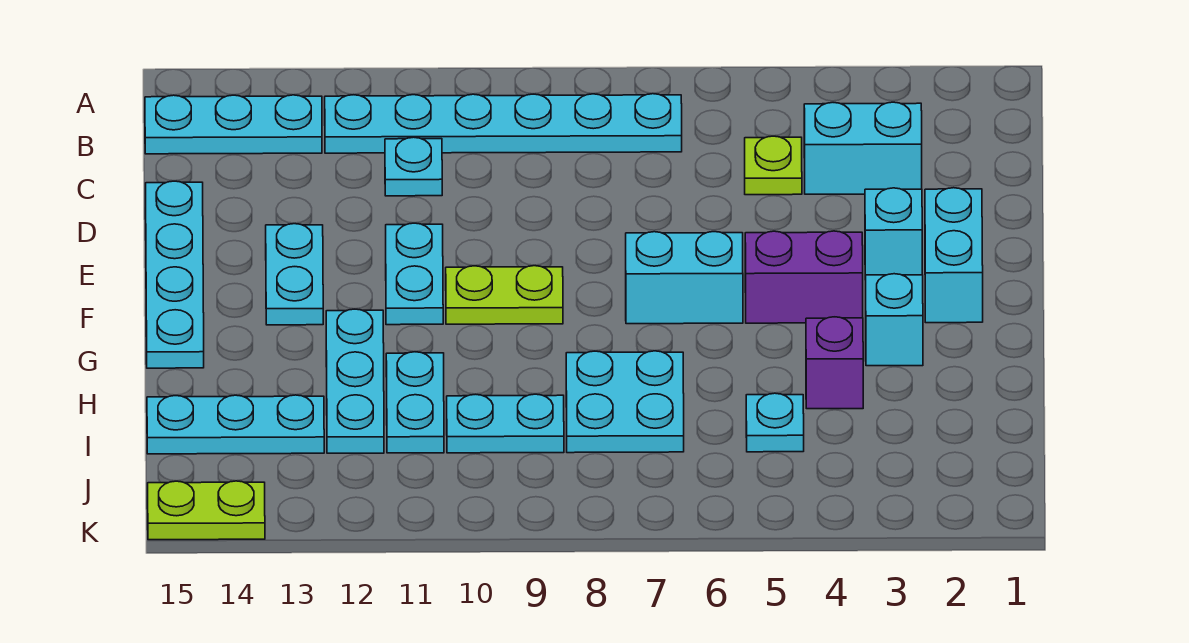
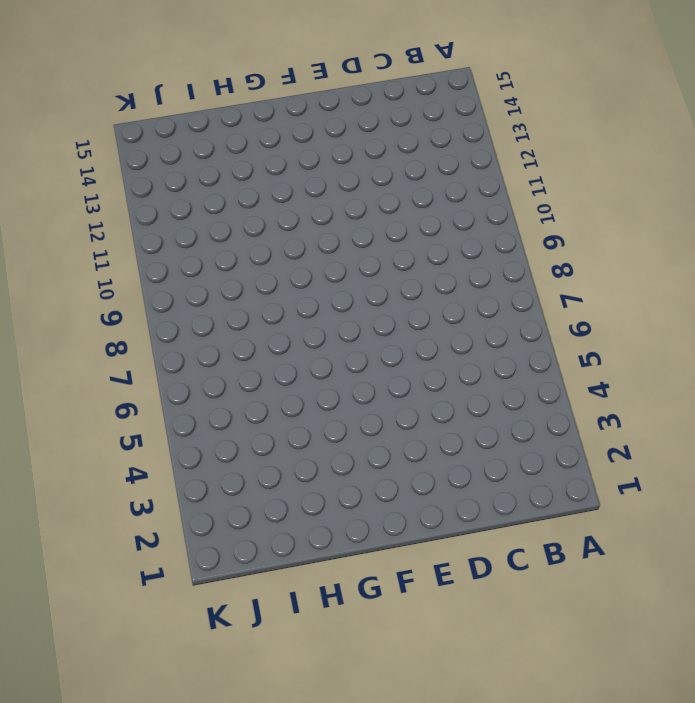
none -> cyan plate B7:B12 level 1
none -> cyan plate B13:B15 level 1
none -> cyan brick C3:C4 level 1

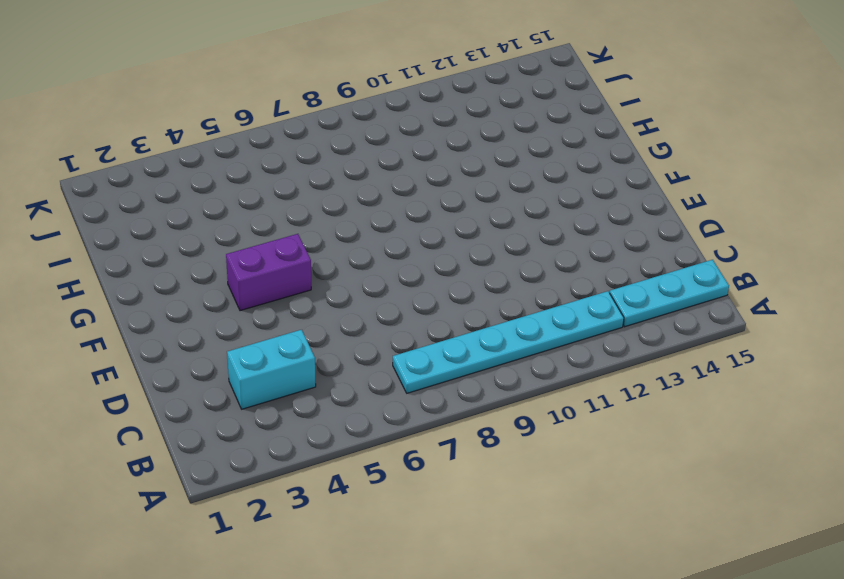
none -> lime plate C5 level 1
none -> cyan plate C11 level 1
none -> cyan plate D15:G15 level 1

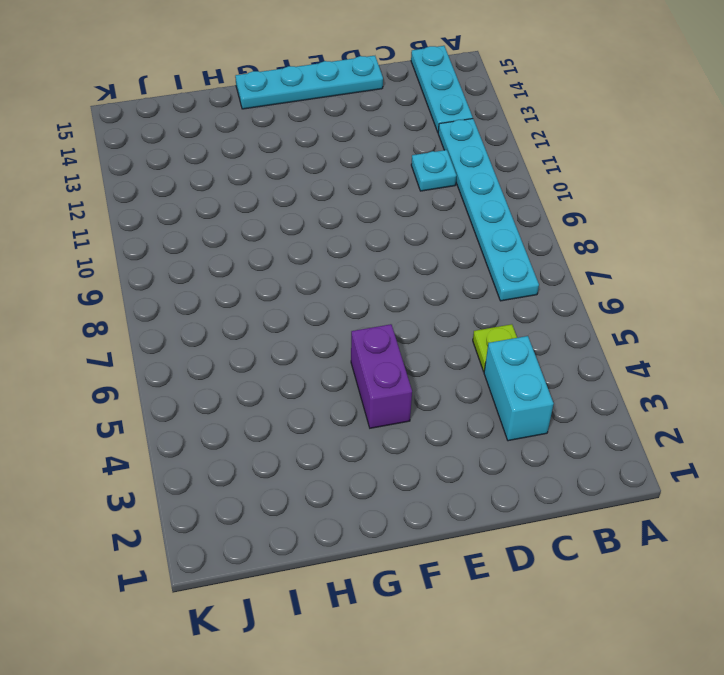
none -> cyan brick E2:F2 level 1
none -> cyan brick E3 level 1
none -> cyan plate E11:F11 level 1

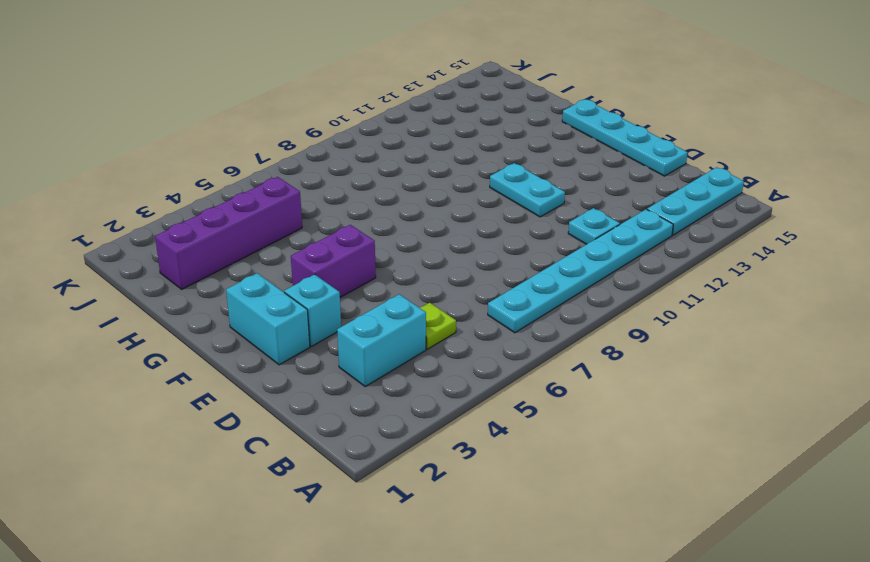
purple brick I2:I5 level 1 -> cyan plate I5 level 1
none -> cyan plate E13:F13 level 1
none -> cyan brick F6:F7 level 1
none -> lime plate F9:F10 level 1

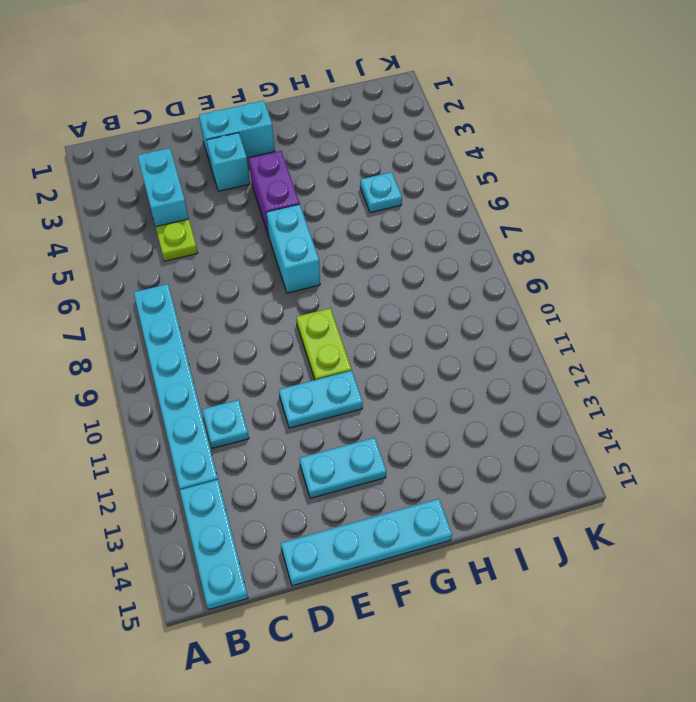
none -> cyan brick G3 level 1
none -> cyan plate G12:I12 level 1
none -> purple brick H4 level 1

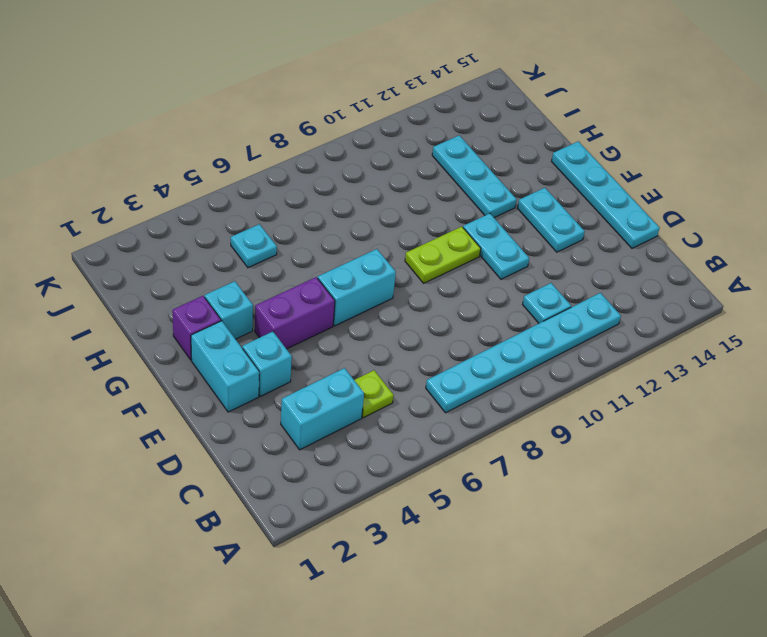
purple brick G2 level 1 -> purple brick H4 level 1
none -> cyan plate B13:B15 level 1
none -> cyan plate H7:I8 level 1
none -> cyan plate H11:I11 level 1

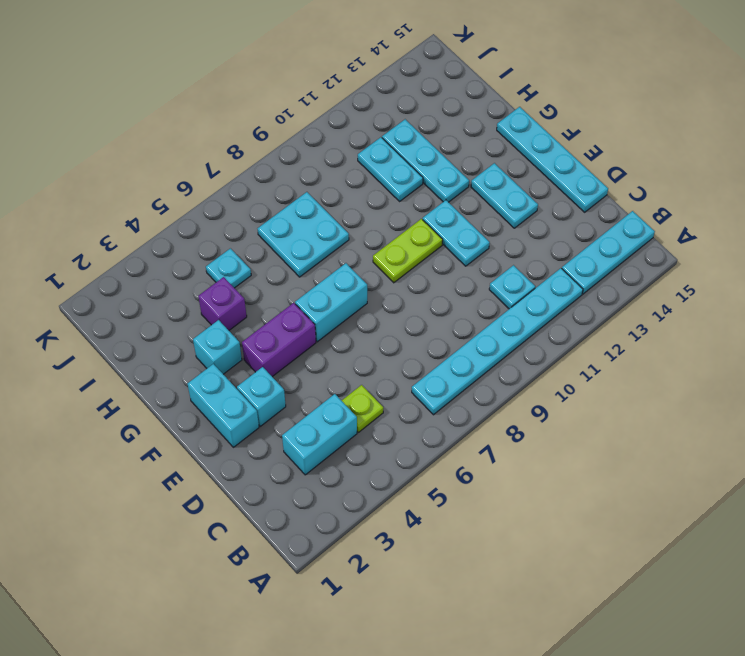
none -> cyan plate I9:I10 level 1
none -> cyan plate I13:I15 level 1
none -> lime plate K14:K15 level 1

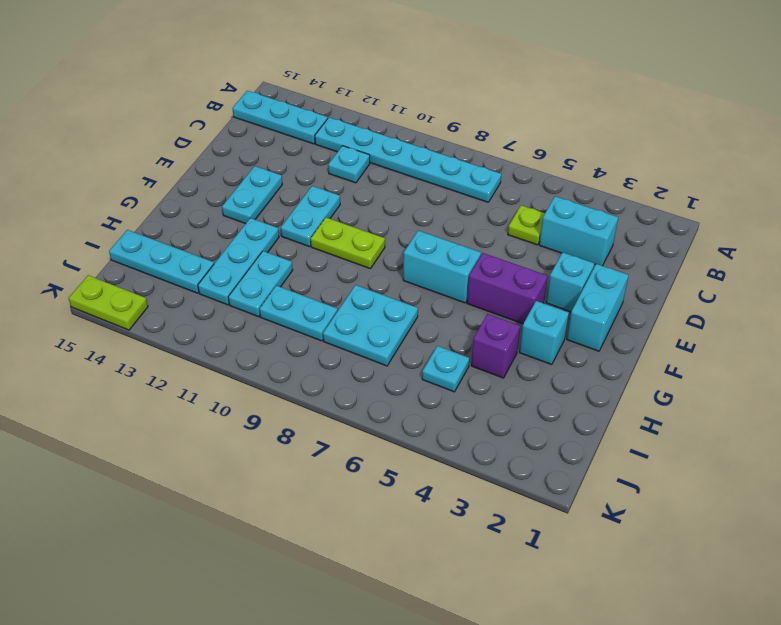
none -> cyan plate D15:G15 level 1

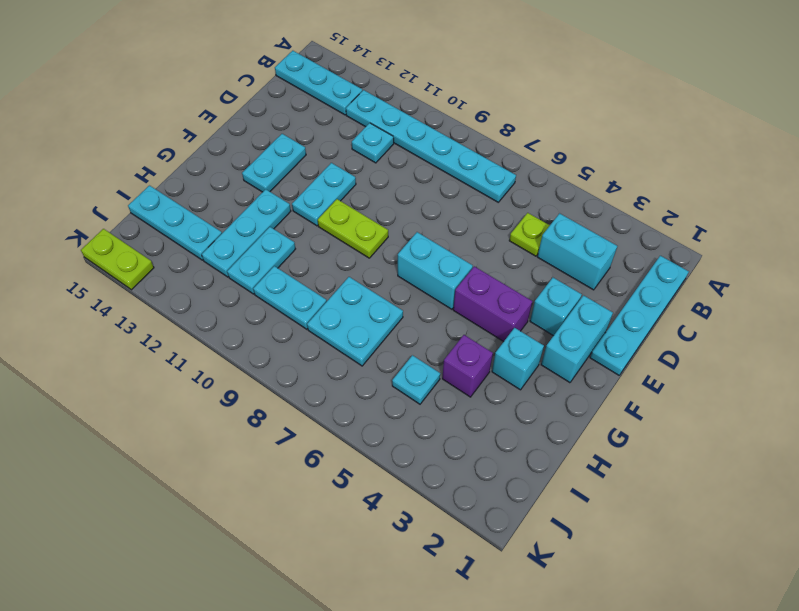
cyan plate B1:E1 level 1 -> cyan plate D15:G15 level 1

